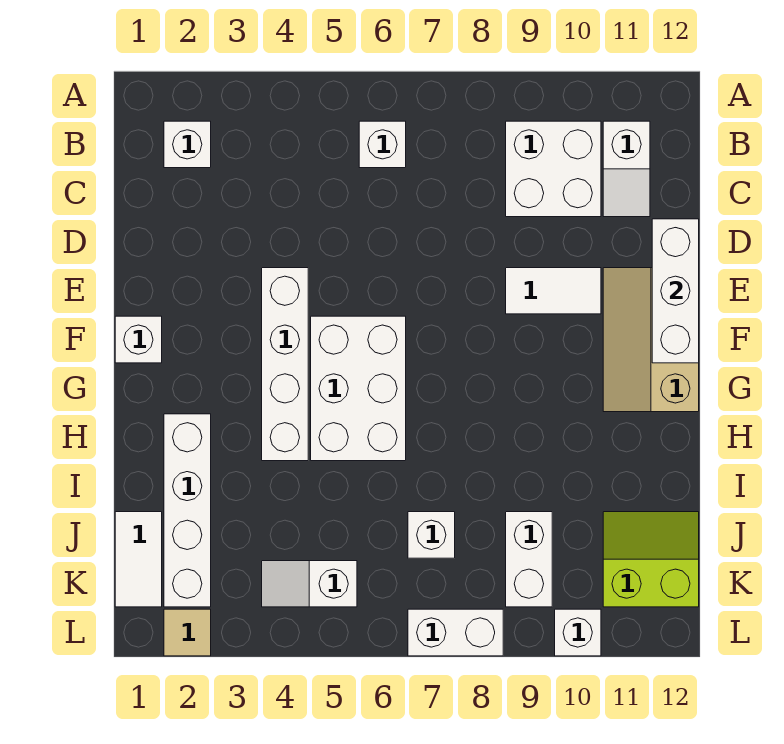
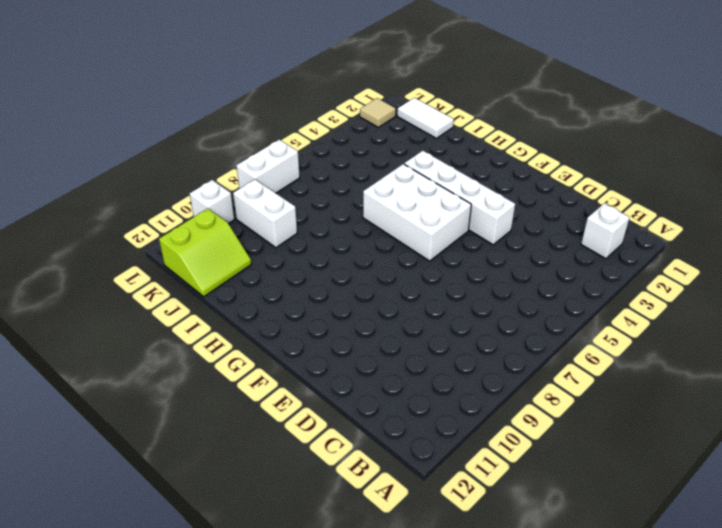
none -> white brick B6 level 1
none -> white brick B9:C10 level 1
none -> white slope B11:C11 level 1 top B

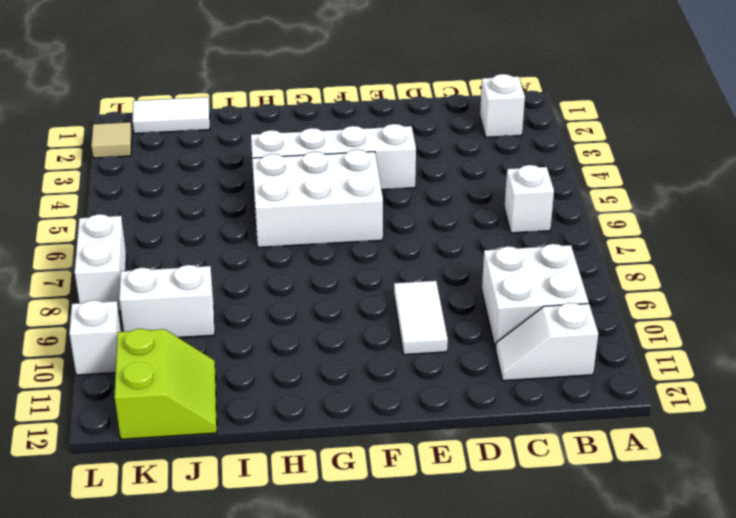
none -> tan slope E11:G12 level 1 top 12
none -> white brick F1 level 1
none -> white brick H2:K2 level 1

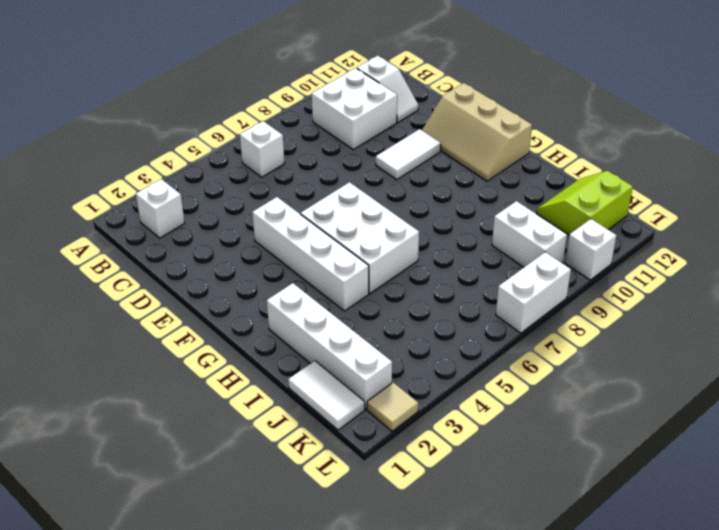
none -> white brick F1 level 1
none -> white brick J7 level 1
none -> white slope K4:K5 level 1 top 5

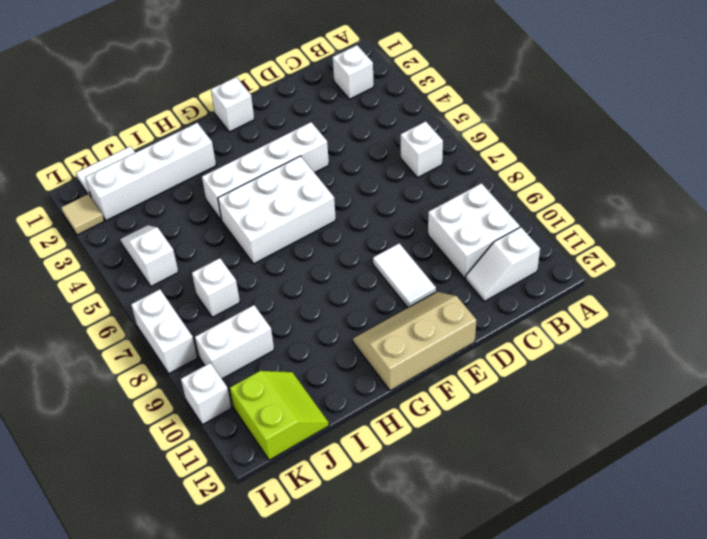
none -> white brick D12:F12 level 2

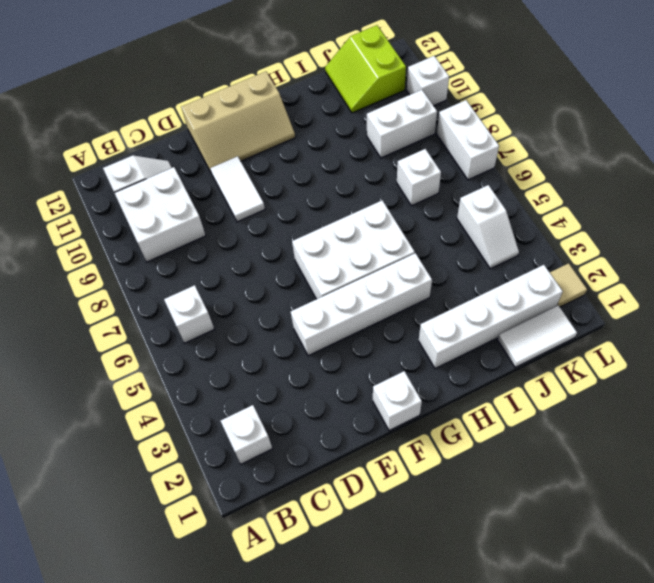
none -> white brick D12:F12 level 2

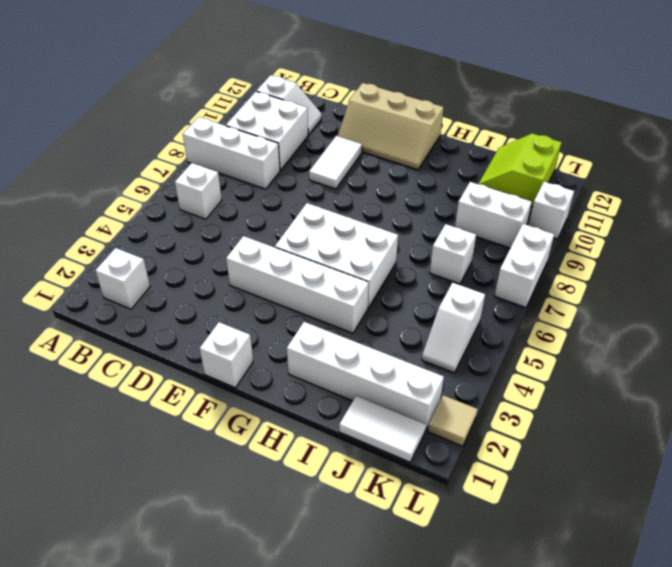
white brick A8:C8 level 1 -> white brick D12:F12 level 2

